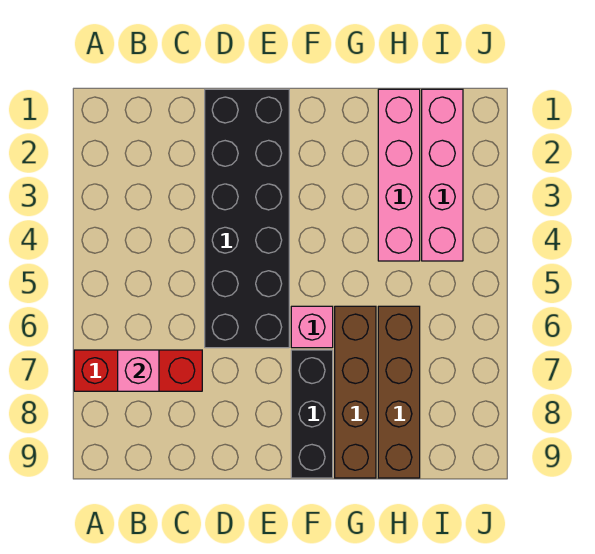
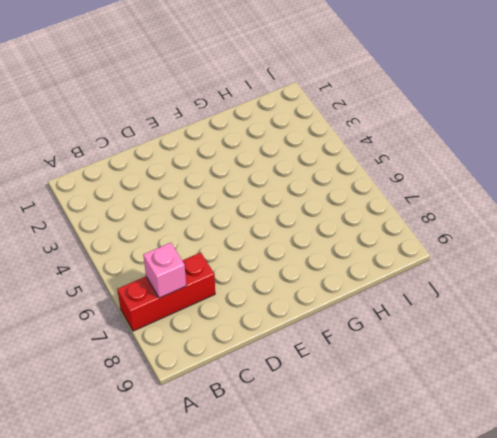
none -> black brick D1:E6 level 1
none -> pink brick F6 level 1

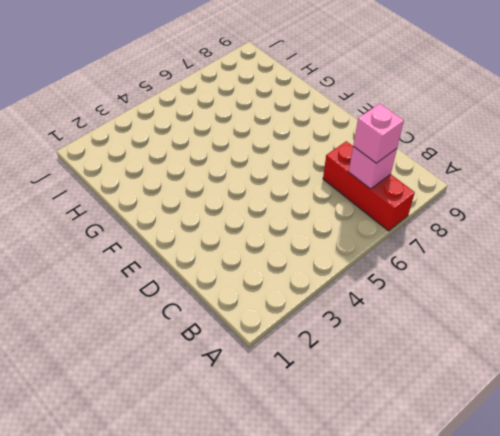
pink brick B7 level 3 -> pink brick F6 level 1
none -> black brick D1:E6 level 1
none -> black brick F7:F9 level 1

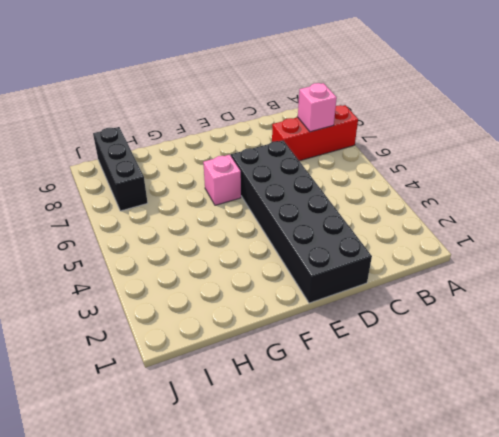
black brick I7:I9 level 1 -> black brick F7:F9 level 1
none -> brown brick G6:G9 level 1
none -> pink brick H1:H4 level 1

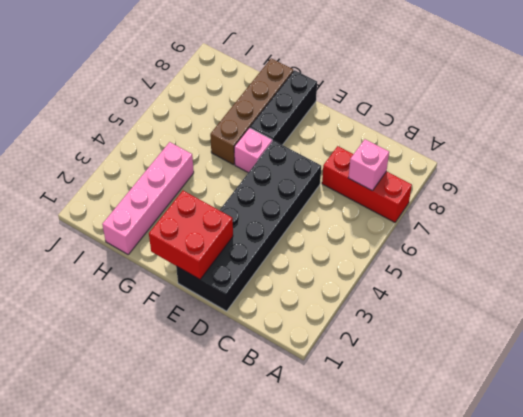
red brick E1:F2 level 2 -> none
none -> brown brick H6:H9 level 1
none -> pink brick I1:I4 level 1

